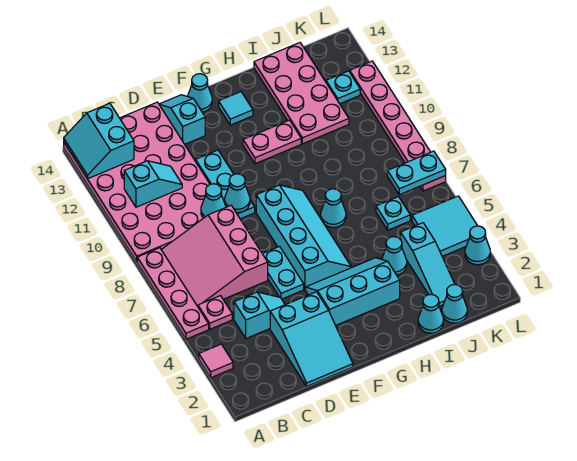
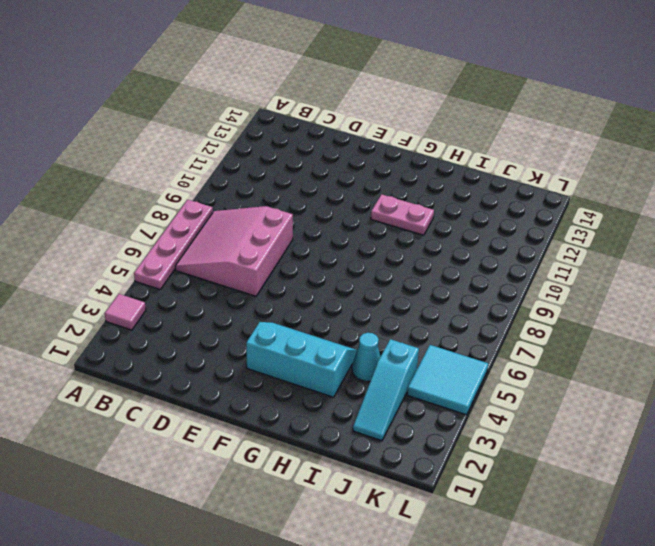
none -> pink plate A9:D14 level 1
none -> pink plate B5 level 1
none -> cyan slope C4:D4 level 1 top C
none -> cyan slope D1:E3 level 1 top 3

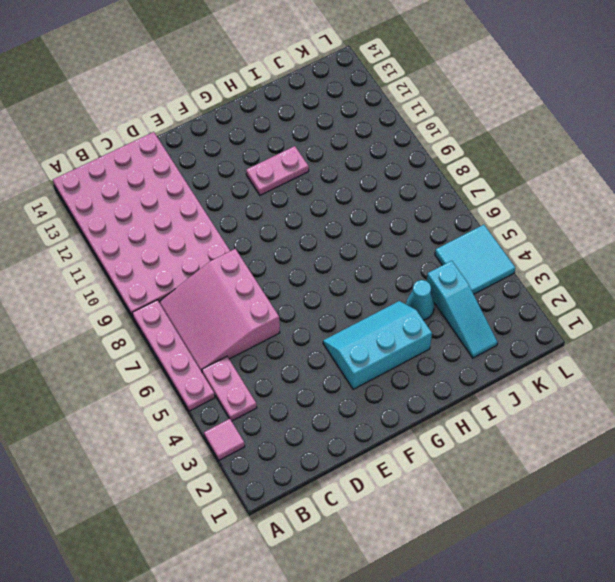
pink plate B4:B5 level 1 -> pink plate B5 level 1
none -> cyan slope C4:D4 level 1 top C
none -> cyan slope D1:E3 level 1 top 3
none -> cyan plate E5:E6 level 1
none -> cyan plate E9:E11 level 1

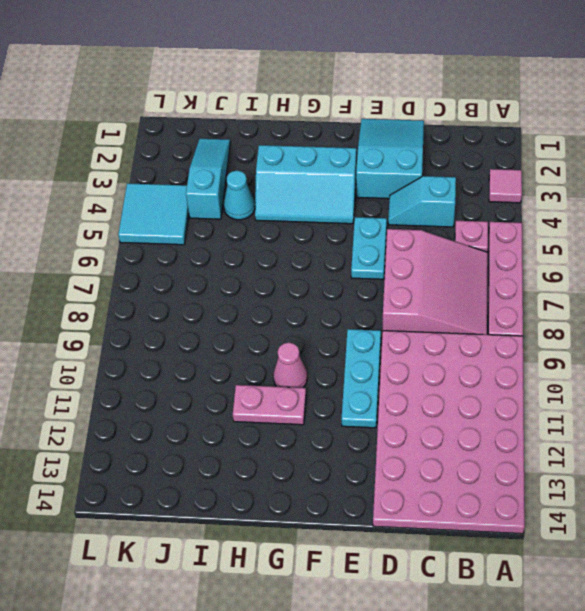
pink cone G10 level 1 -> none
none -> cyan slope E13:E14 level 1 top 13
none -> cyan slope F5:G8 level 1 top F
none -> cyan cone F14 level 1
none -> cyan tile G13 level 1

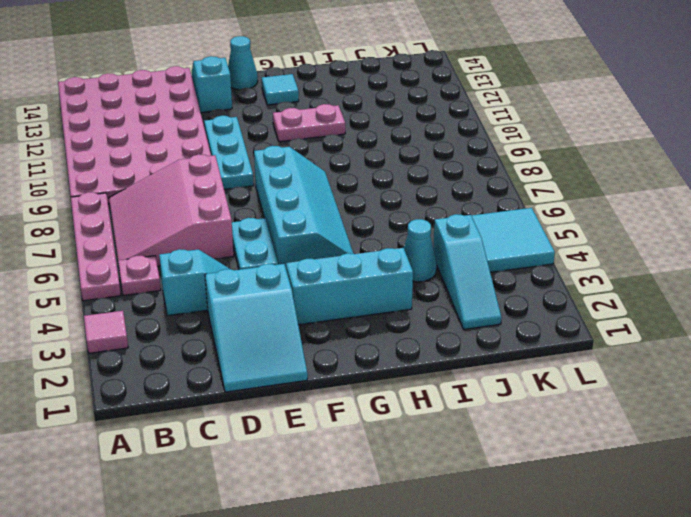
none -> cyan cone H7 level 1
none -> cyan cone I1 level 1
none -> pink plate I11:J14 level 1
none -> cyan cone J1 level 1

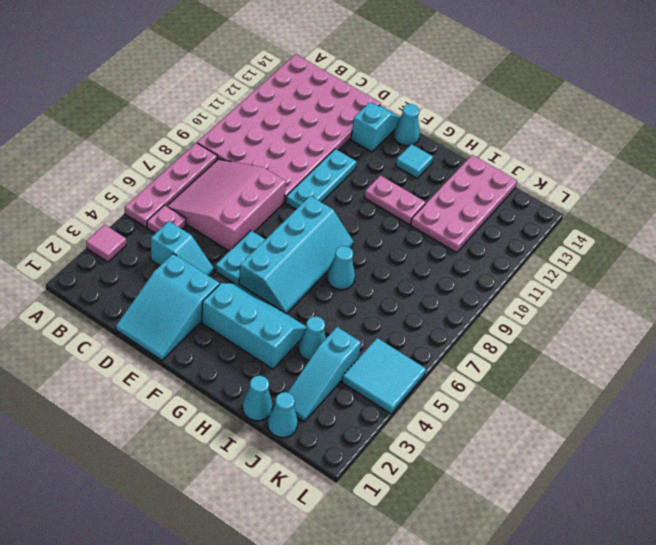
none -> cyan plate J6 level 1
none -> cyan plate K12 level 1
none -> cyan cone L3 level 1
none -> pink plate L7:L12 level 1

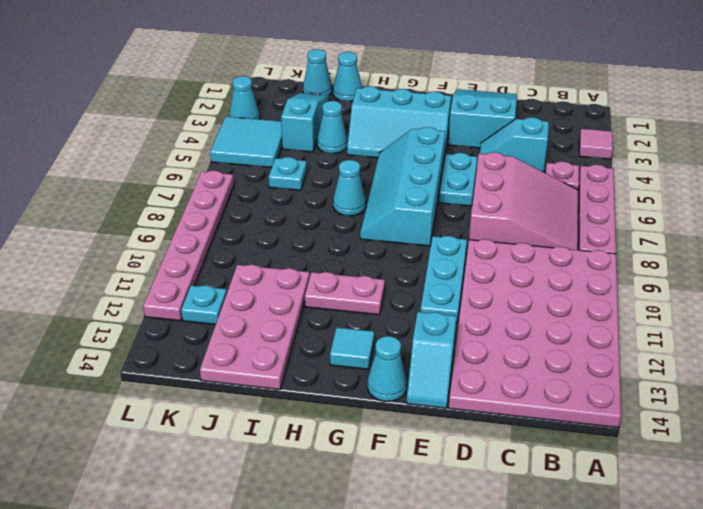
none -> cyan slope A13:B14 level 2 top B
none -> cyan slope B11:C11 level 2 top B
none -> cyan cone D9 level 2
none -> cyan cone E9 level 2

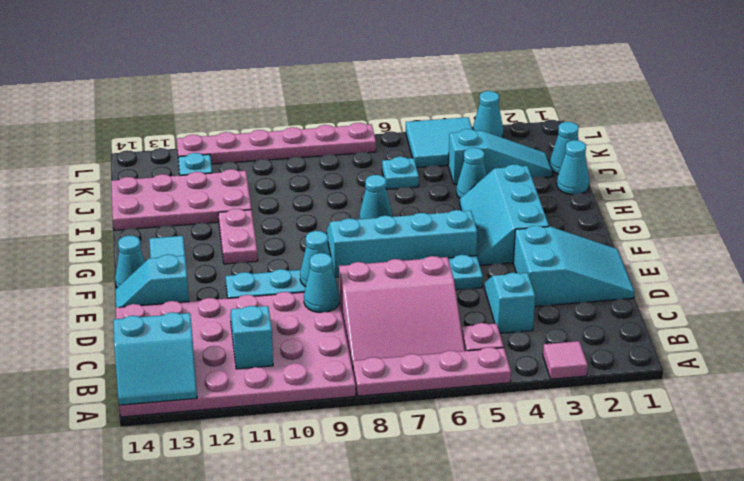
none -> cyan plate K7:L7 level 2

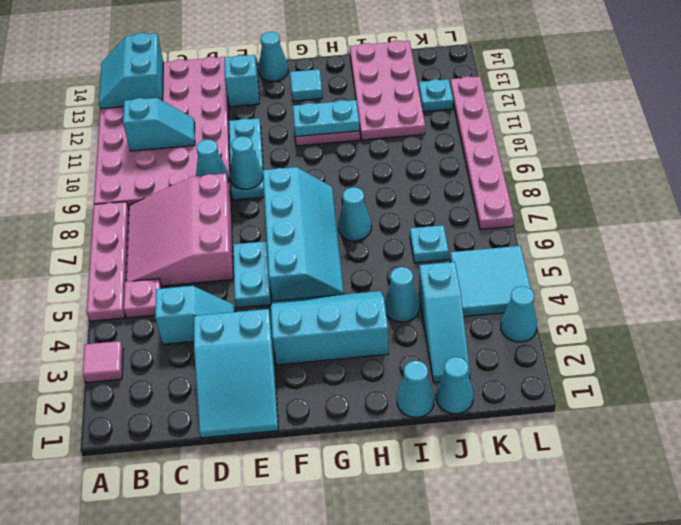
cyan plate G11:H11 level 2 -> cyan plate K7:L7 level 2

